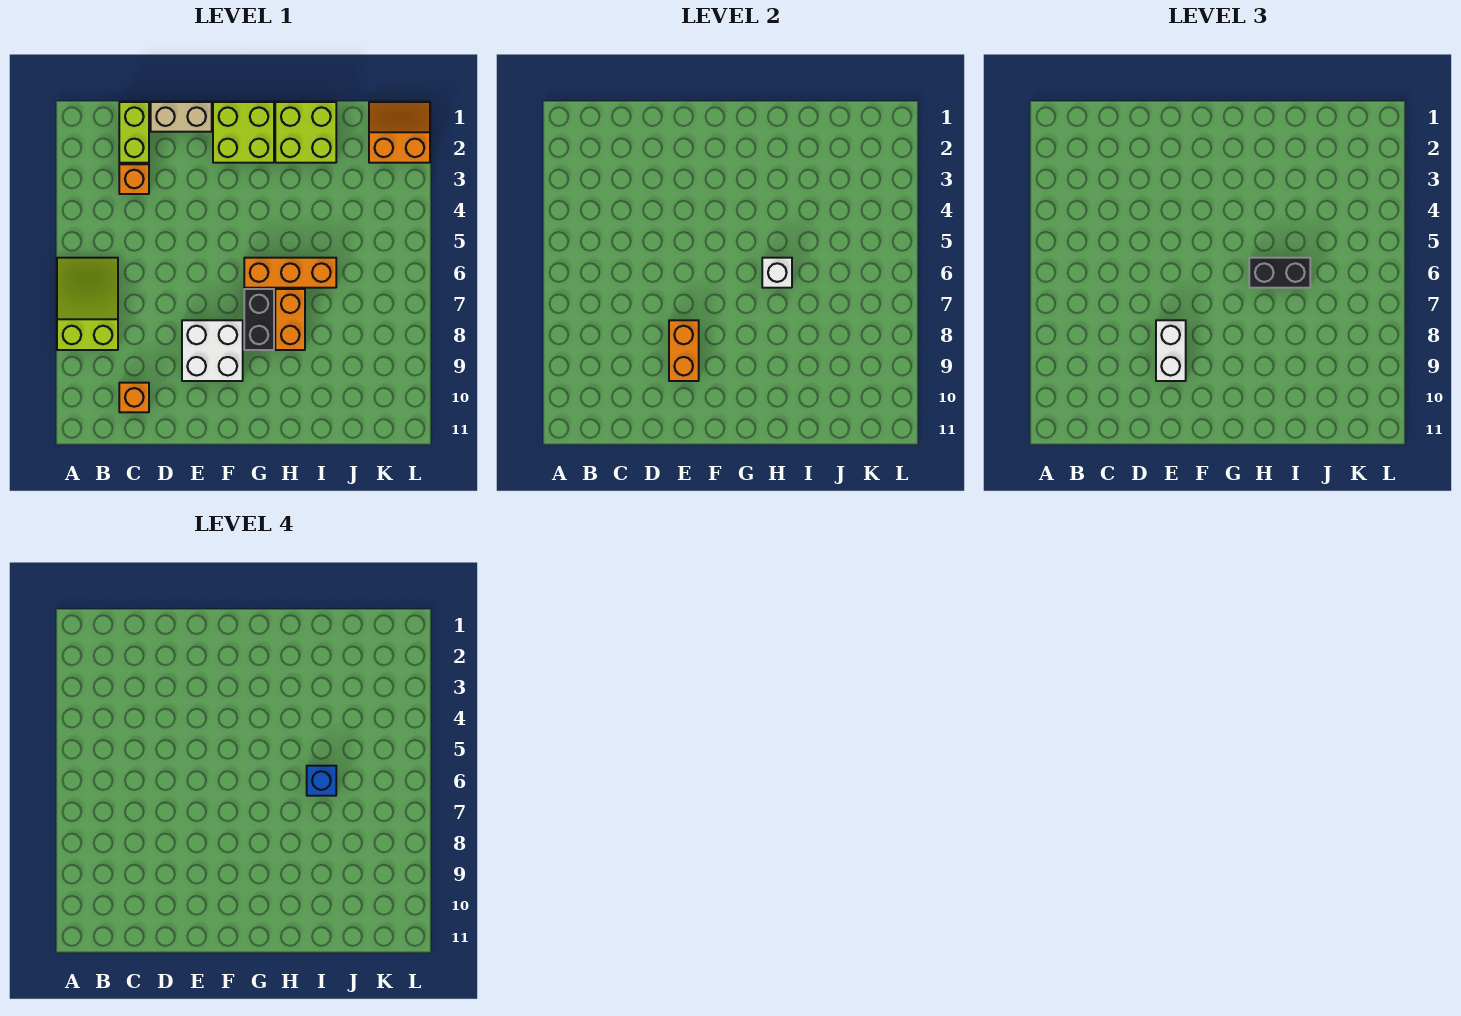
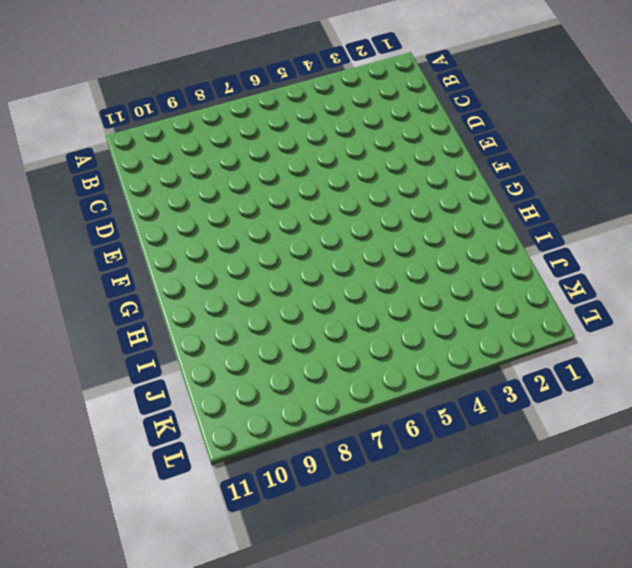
none -> lime slope A6:B8 level 1 top 8
none -> lime brick C1:C2 level 1
none -> orange brick C3 level 1

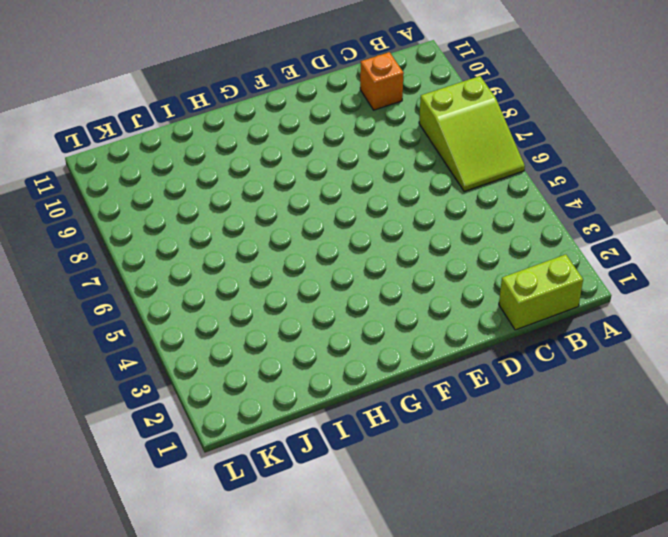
lime brick B1:C1 level 1 -> lime brick C1:C2 level 1
none -> orange brick C3 level 1
none -> tan brick D1:E1 level 1
none -> white brick E8:F9 level 1

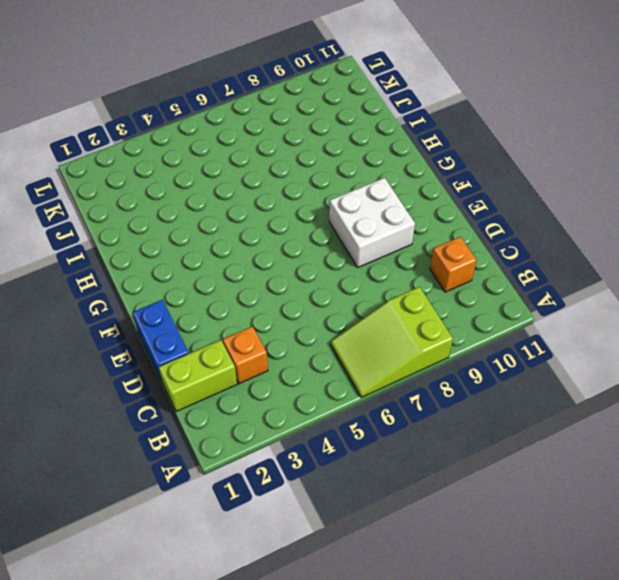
blue brick D1:E1 level 1 -> tan brick D1:E1 level 1
none -> lime brick F1:G2 level 1
none -> orange brick G6:I6 level 1
none -> black brick G7:G8 level 1

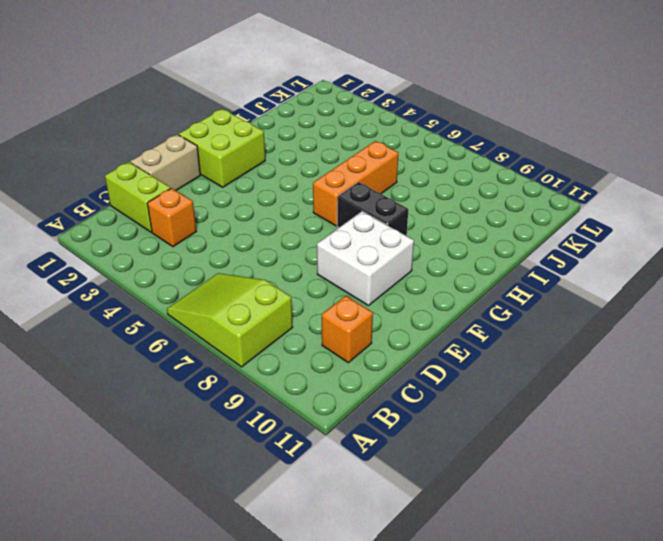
none -> lime brick H1:I2 level 1
none -> orange brick H7:H8 level 1
none -> orange slope K1:L2 level 1 top 2

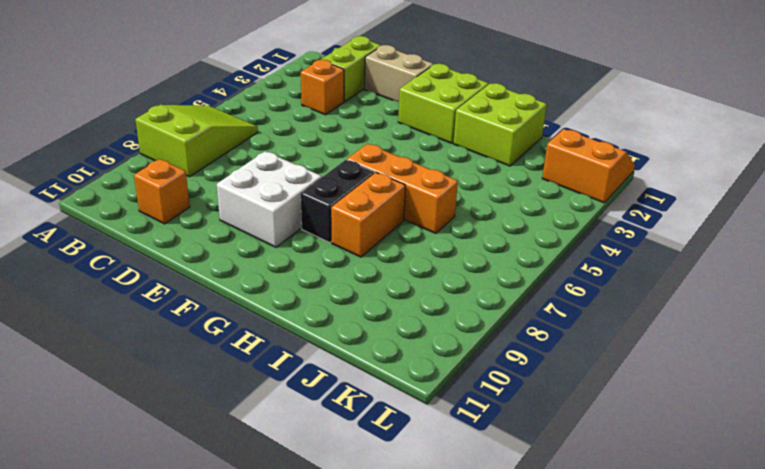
none -> orange brick E8:E9 level 2
none -> white brick H6 level 2
none -> white brick E8:E9 level 3

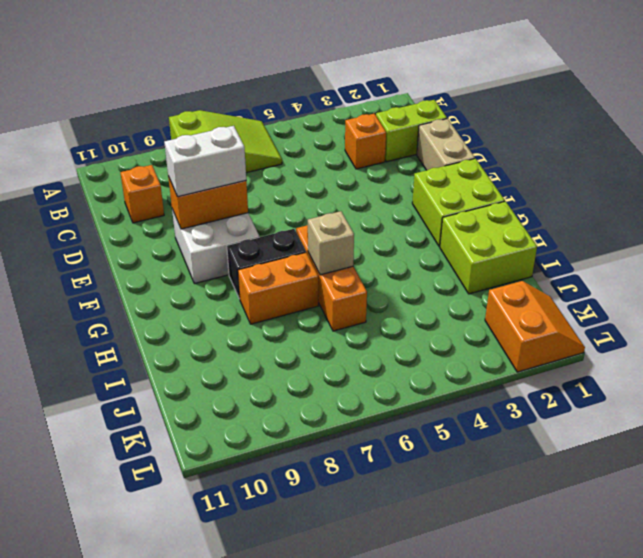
tan brick H6 level 2 -> white brick H6 level 2
none -> black brick H6:I6 level 3
none -> blue brick I6 level 4

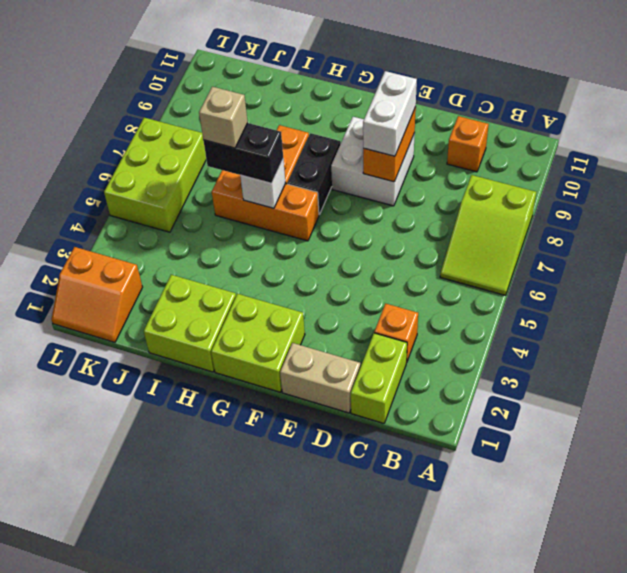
tan brick I6 level 4 -> blue brick I6 level 4
lime brick K5:L7 level 1 -> none

